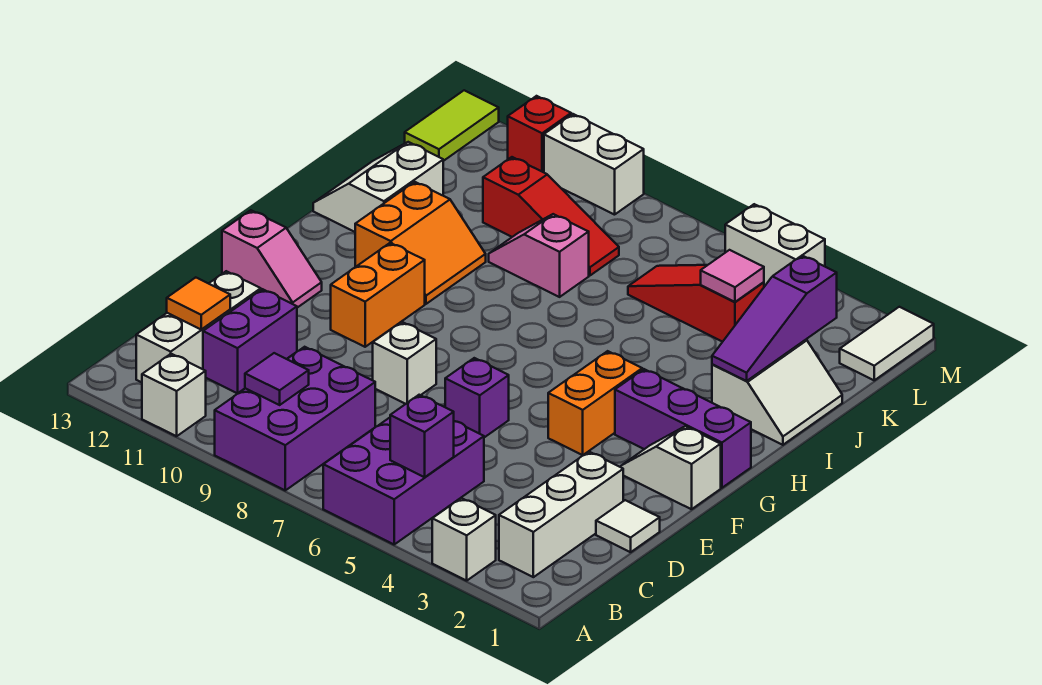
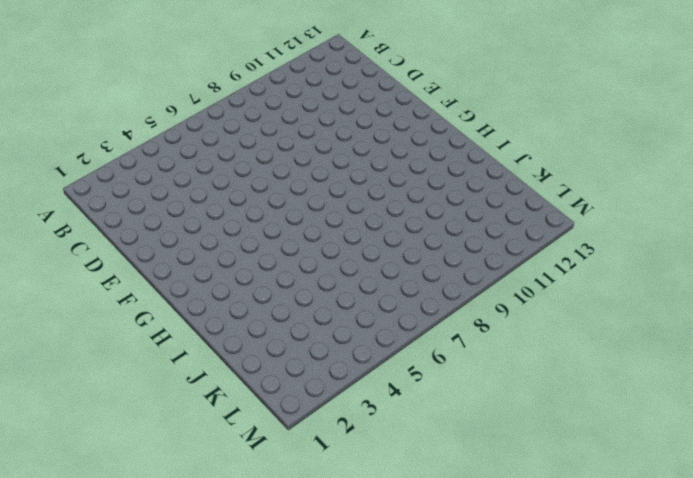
none -> white brick A3 level 1
none -> purple brick A5:C6 level 1
none -> purple brick A8:C9 level 1
none -> white brick A11 level 1

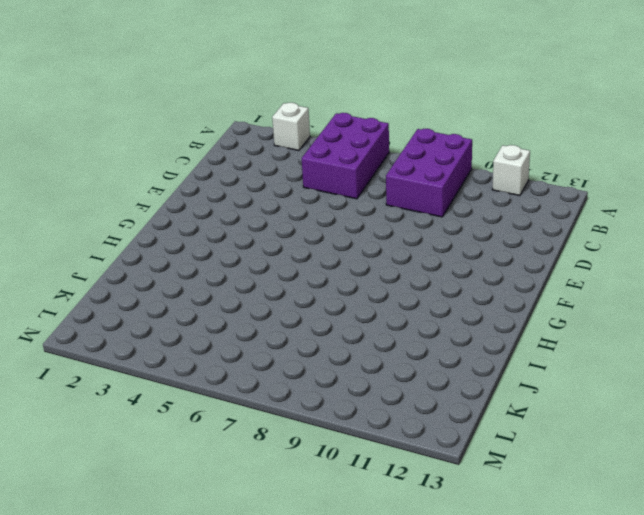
none -> white brick B2:D2 level 1
none -> white brick B12:D12 level 1
none -> purple brick C11:D11 level 1
none -> white tile D1 level 1

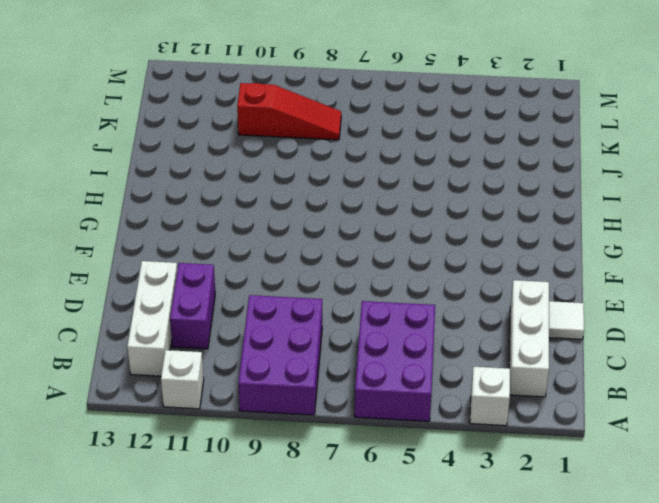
none -> purple brick E6 level 1
none -> white brick E8 level 1
none -> white slope F1:F2 level 1 top 1
none -> orange brick F4:G4 level 1

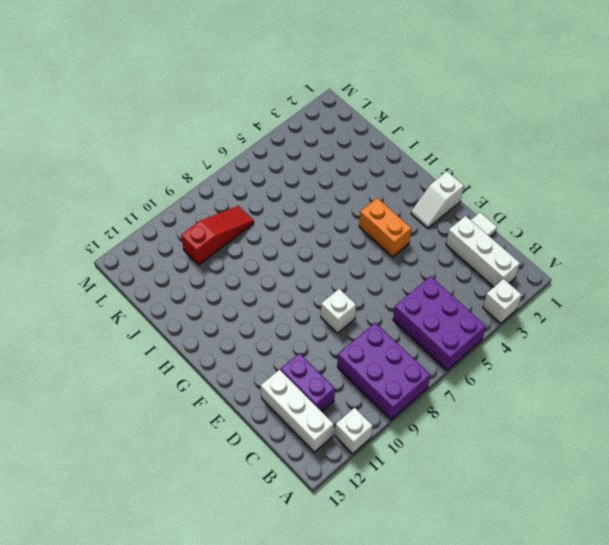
none -> purple brick E6 level 1
none -> orange brick F10:G10 level 1
none -> pink slope F12:F13 level 1 top 13
none -> purple brick G1:G3 level 1

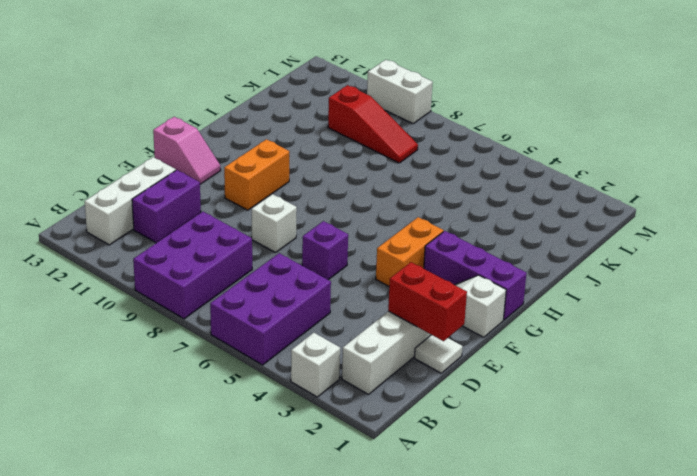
red brick D1:D2 level 2 -> none
none -> white brick A11 level 1
none -> orange slope H10:I11 level 1 top 11
none -> white slope I1:J2 level 1 top 2
none -> white slope I12:J13 level 1 top 12

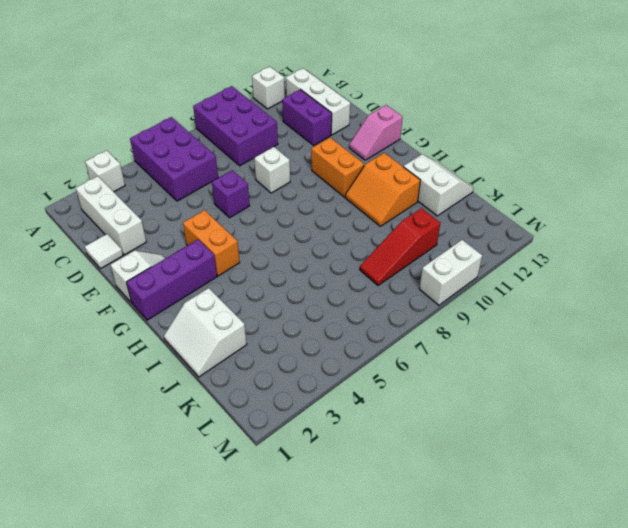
none -> pink slope J8:J9 level 1 top 8
none -> red slope K4:K6 level 1 top 4
none -> white tile L1:M1 level 1
none -> lime tile L13:M13 level 1

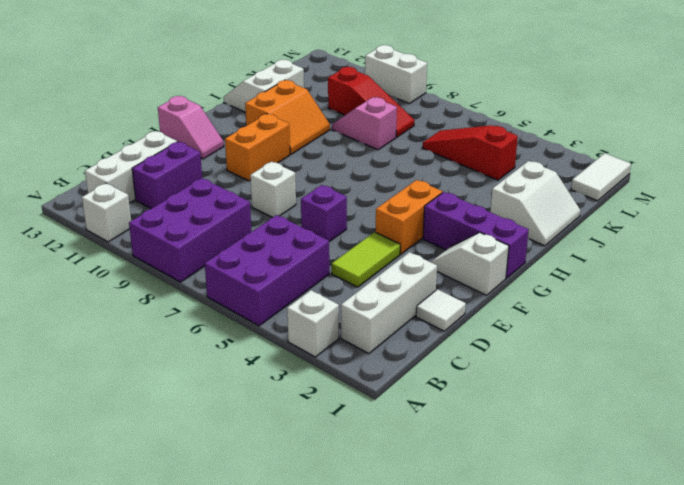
lime tile D4:E4 level 1 -> lime tile L13:M13 level 1
none -> white brick M4:M5 level 1
none -> red brick M11 level 1
none -> purple brick B5 level 2
none -> purple tile B9 level 2

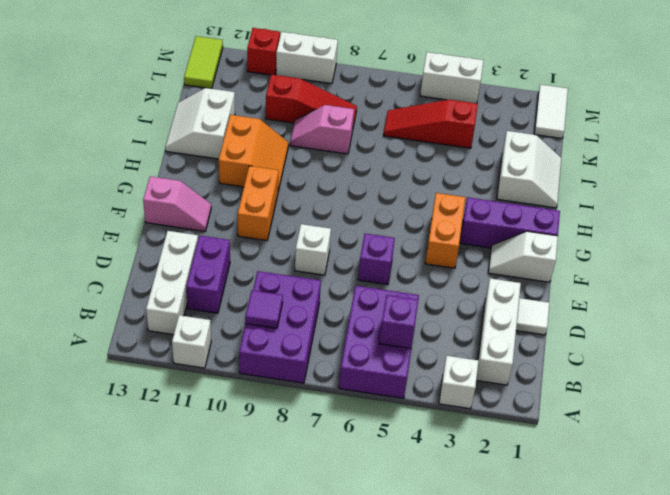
none -> orange tile C12 level 2
none -> purple slope I2:K2 level 2 top K
none -> pink tile K4 level 2

